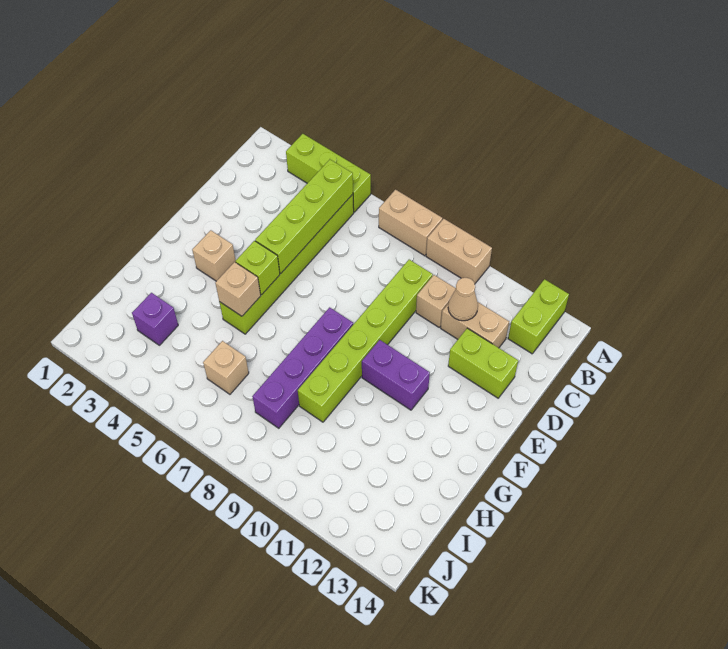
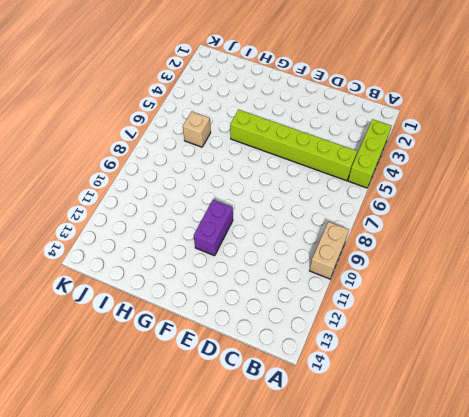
none -> tan brick A7:A8 level 1
none -> lime brick A13:B13 level 1
none -> lime brick C9:H9 level 1

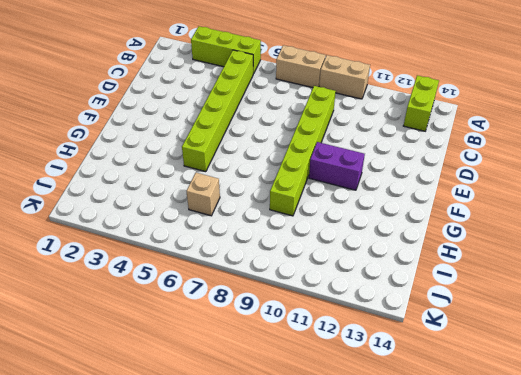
none -> tan brick C10 level 1
none -> tan brick C11:C12 level 1
none -> lime brick D12:D13 level 1

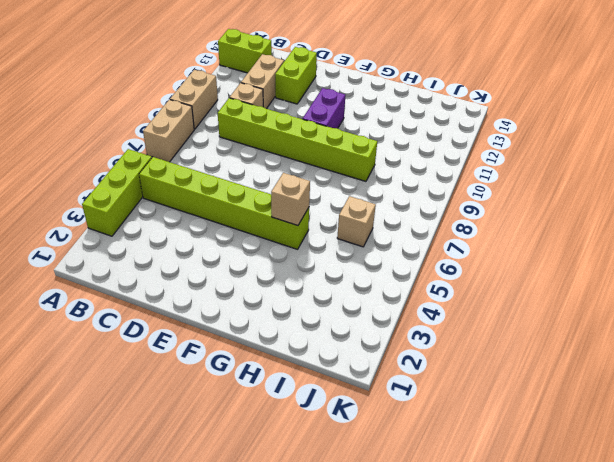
none -> tan brick F3 level 1
none -> purple brick F8:I8 level 1
none -> purple brick I3 level 1

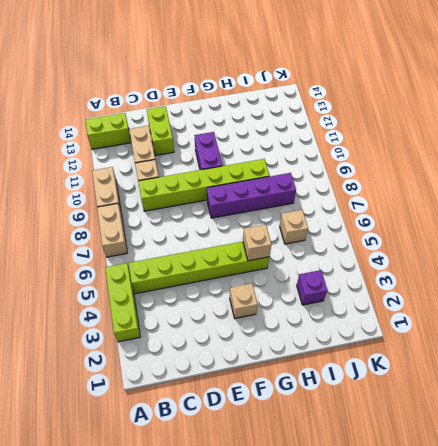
none -> lime brick B5:E5 level 2
none -> tan cone C11 level 2
none -> lime brick F5 level 2

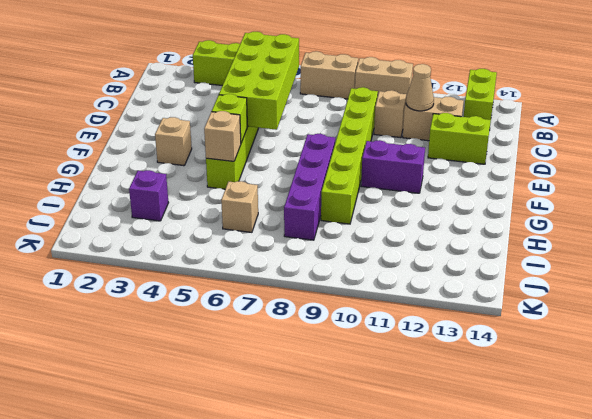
lime brick B5:E6 level 2 -> lime brick B5:E5 level 2

